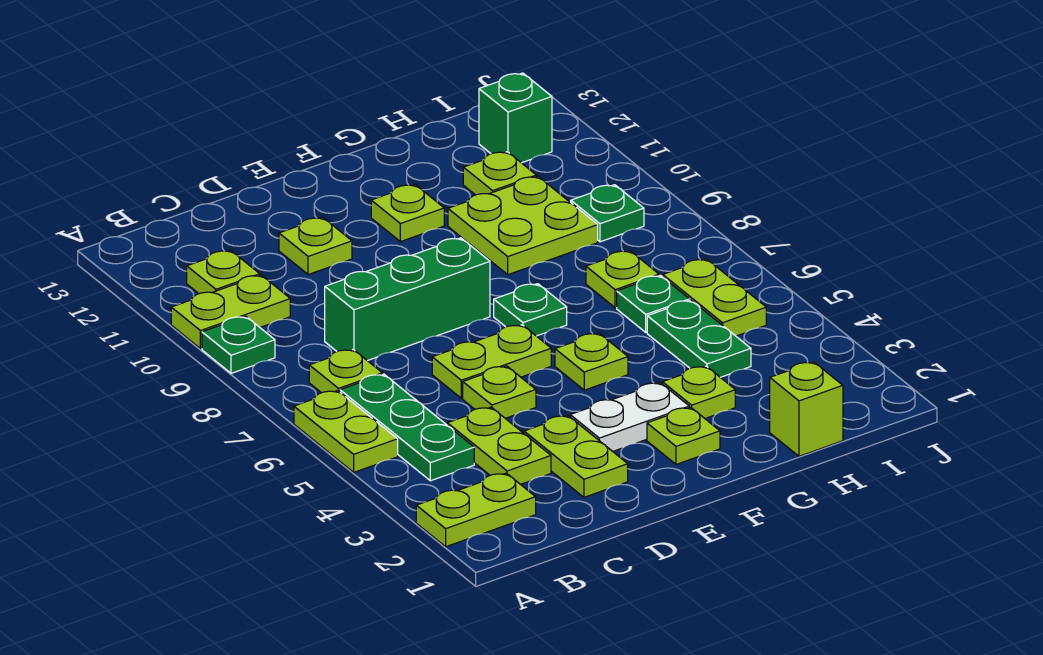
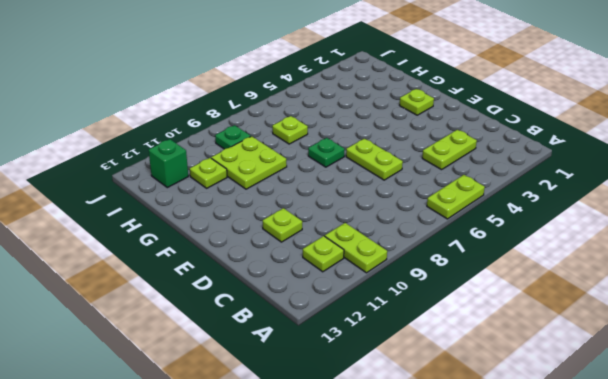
none -> lime plate A2:B2 level 1
none -> green plate A9 level 1
none -> green plate B4:B6 level 1

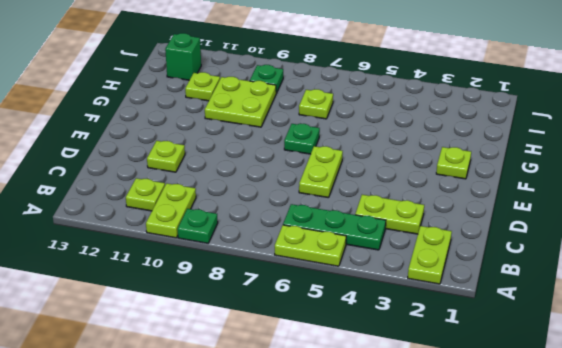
none -> lime plate B7 level 1
none -> green brick C8:E8 level 1
none -> lime plate D2:D3 level 1

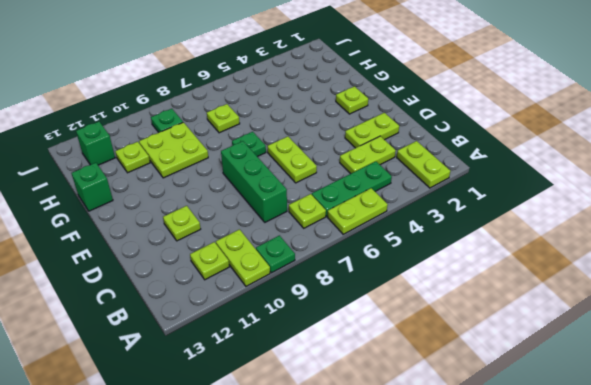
green brick G13 level 1 -> none
none -> lime plate D5 level 1
none -> white plate E3:F3 level 1
none -> lime plate F5 level 1

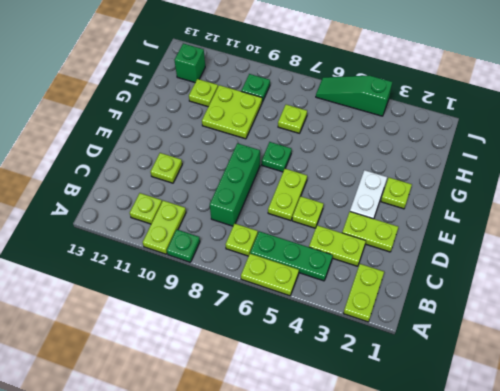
green slope J4:J6 level 1 top 4 -> none
none -> lime plate F5 level 1
none -> lime plate F11 level 1
none -> lime plate G3 level 1

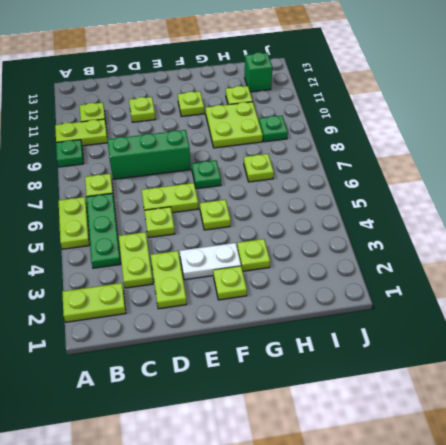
none -> lime brick H1 level 1
none -> green plate H4:H5 level 1
none -> green plate H6 level 1

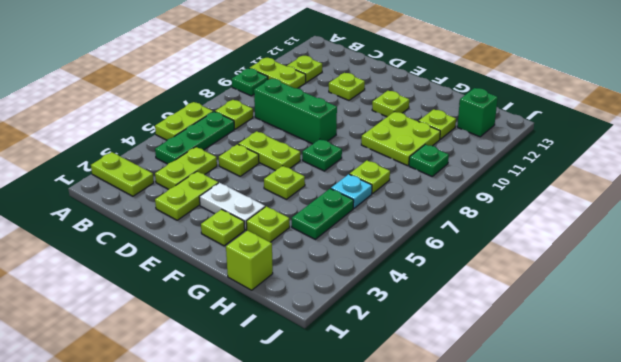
cyan plate H6 level 1 -> green plate H6 level 1
none -> lime plate I5:I6 level 1

